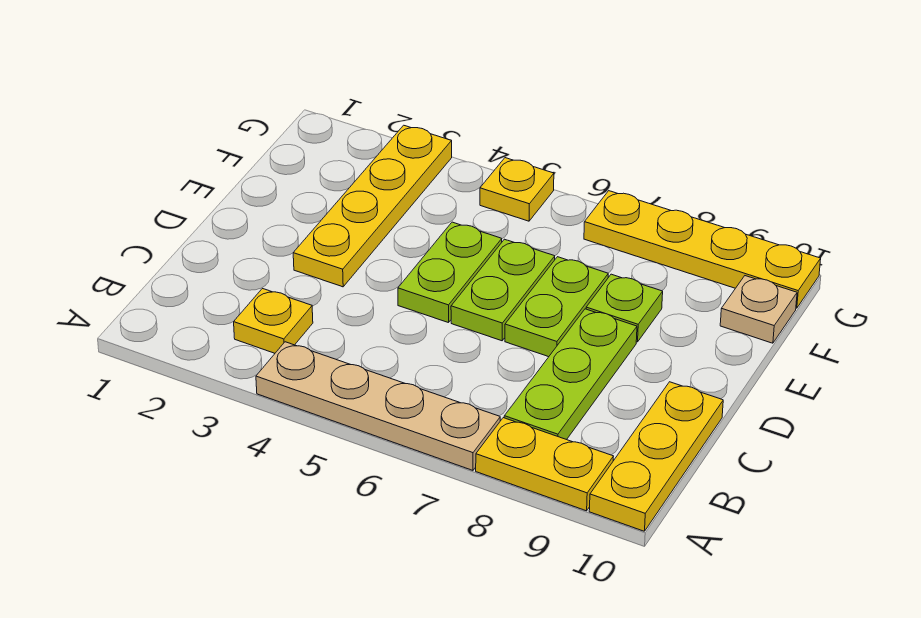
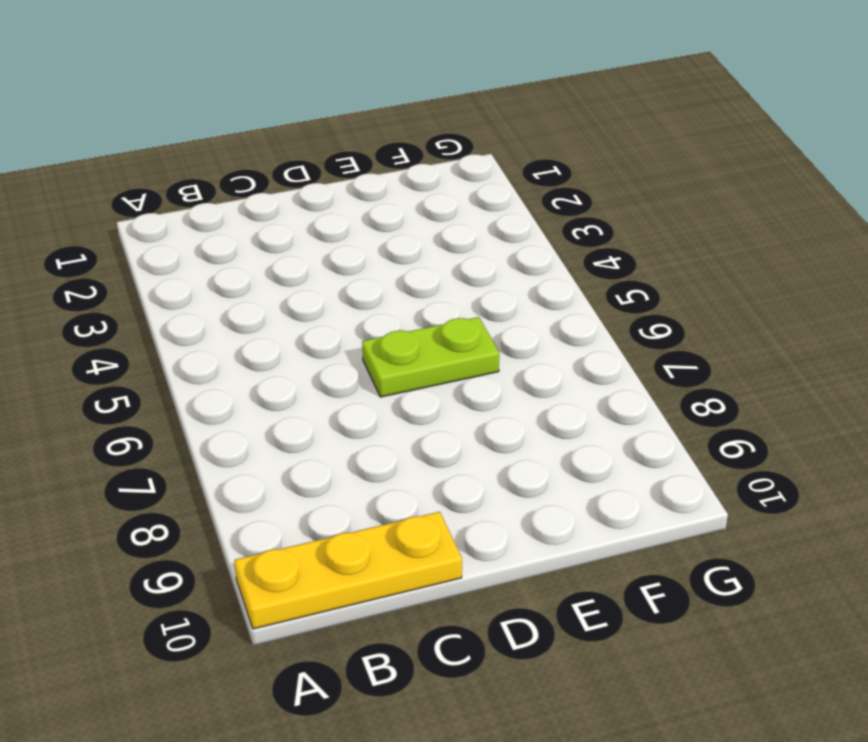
none -> tan plate A4:A7 level 1
none -> yellow plate A8:A9 level 1
none -> yellow plate B3 level 1

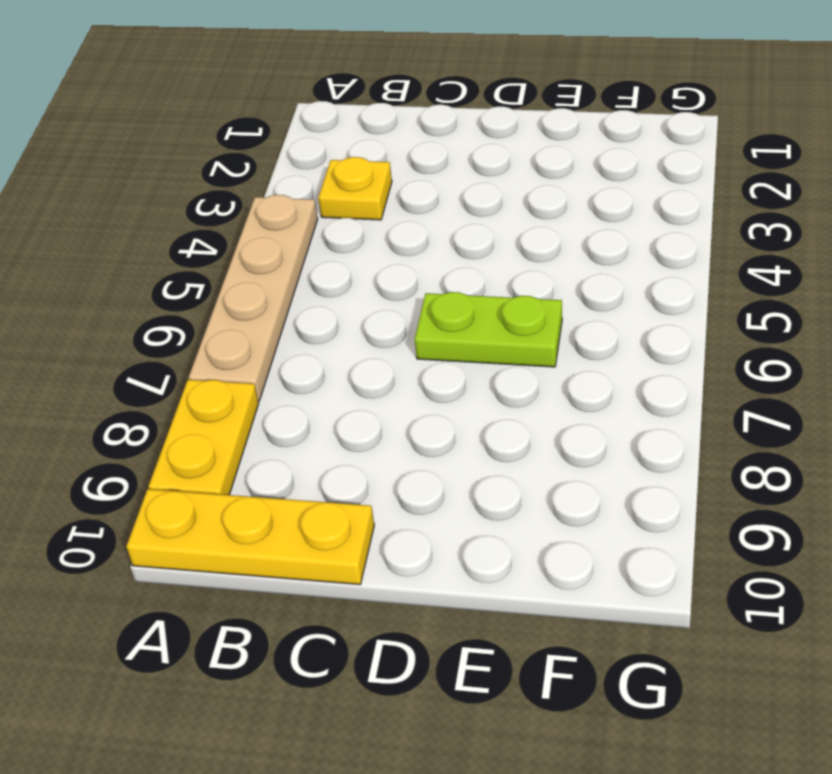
none -> lime plate B8:D8 level 1
none -> yellow plate D3:G3 level 1
none -> lime plate D5:E5 level 1

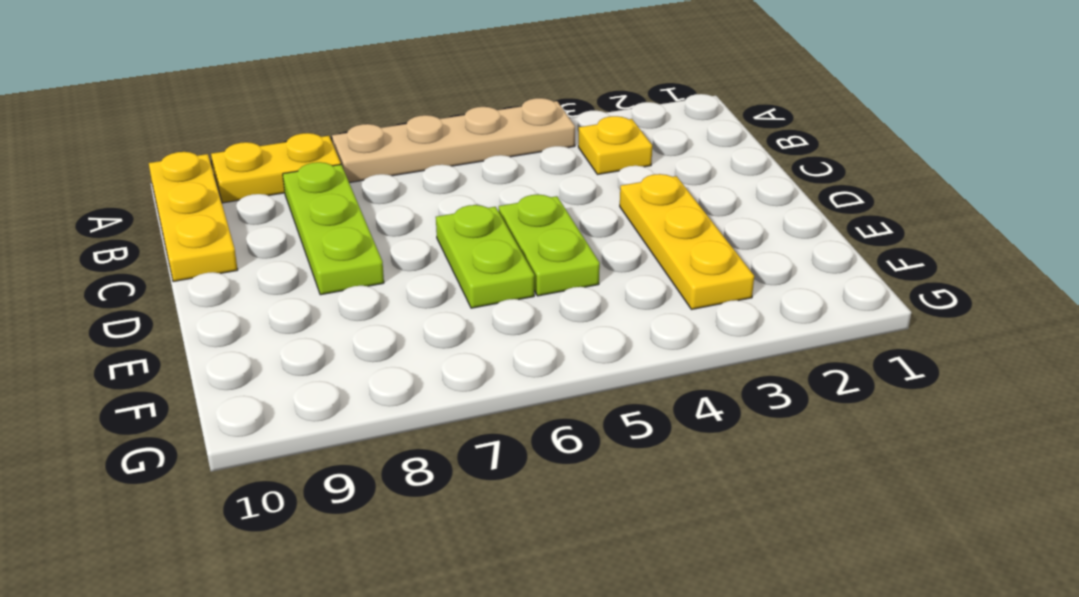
yellow plate D3:F3 level 1 -> yellow plate D3:G3 level 1
none -> lime plate D7:E7 level 1
none -> lime plate E8 level 1
none -> tan plate F10 level 1

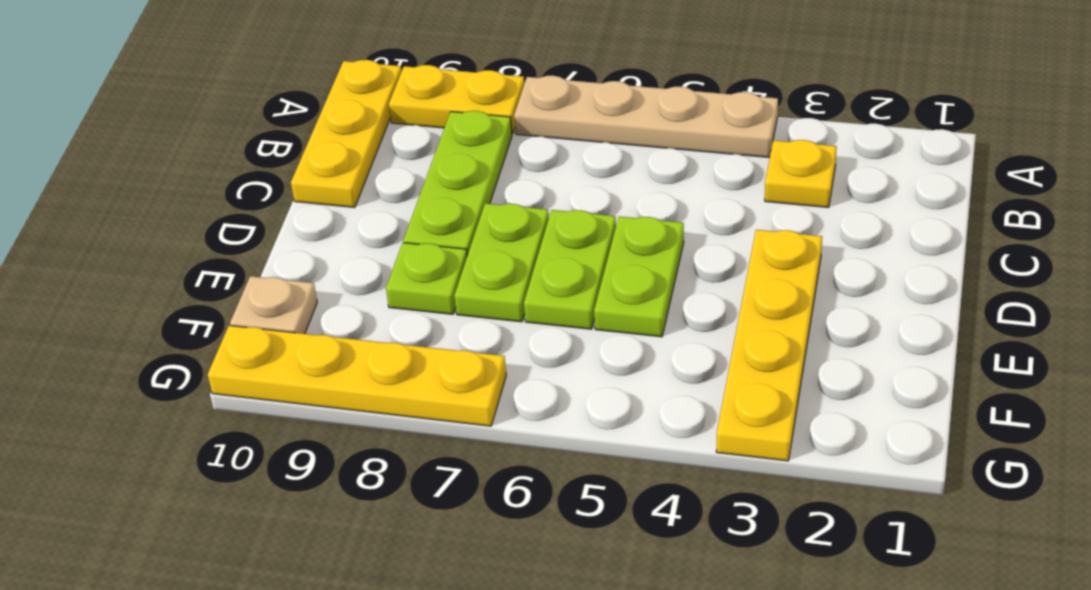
none -> yellow plate G5 level 1

